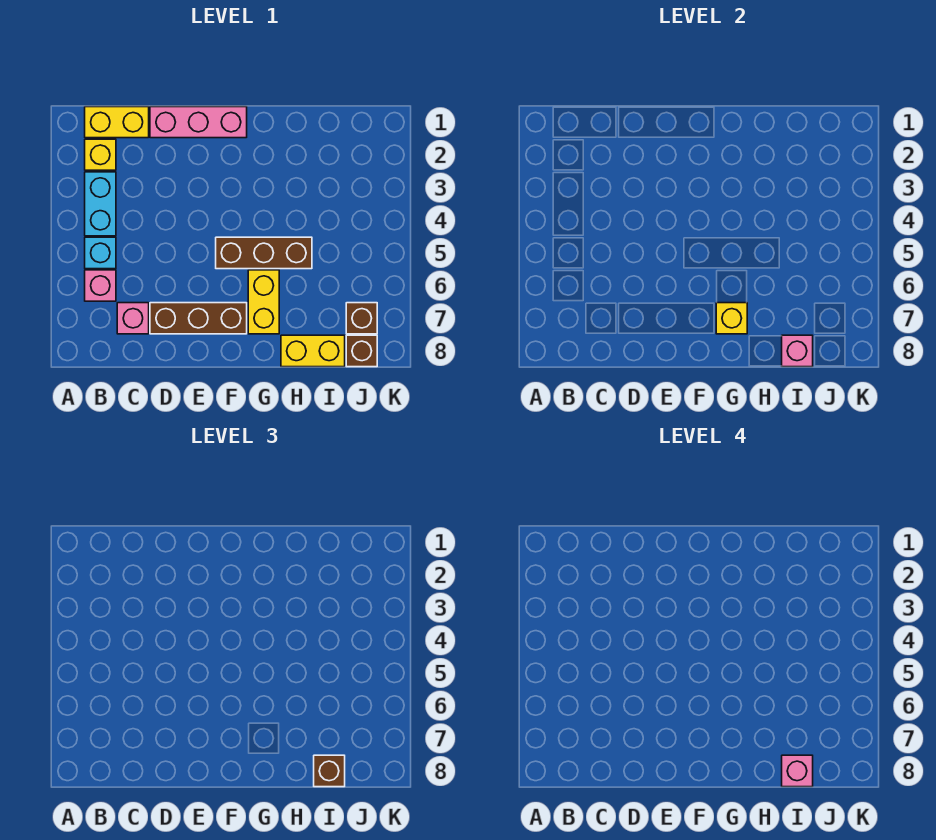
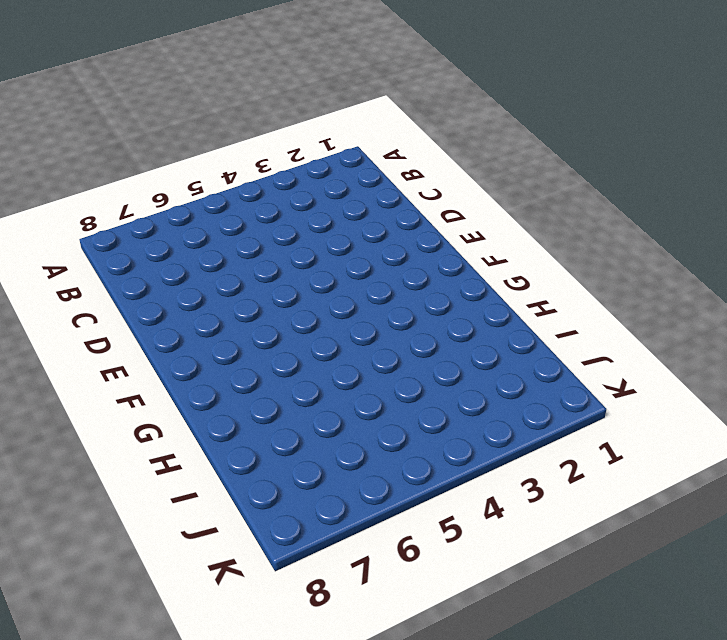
none -> yellow brick B1:C1 level 1
none -> yellow brick B2 level 1
none -> cyan brick B3:B4 level 1

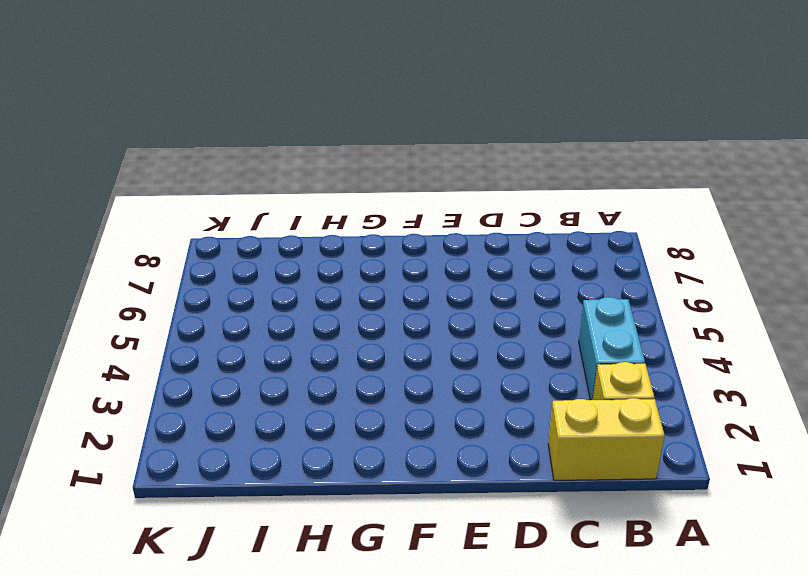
none -> cyan brick B5 level 1
none -> pink brick B6 level 1
none -> pink brick C7 level 1

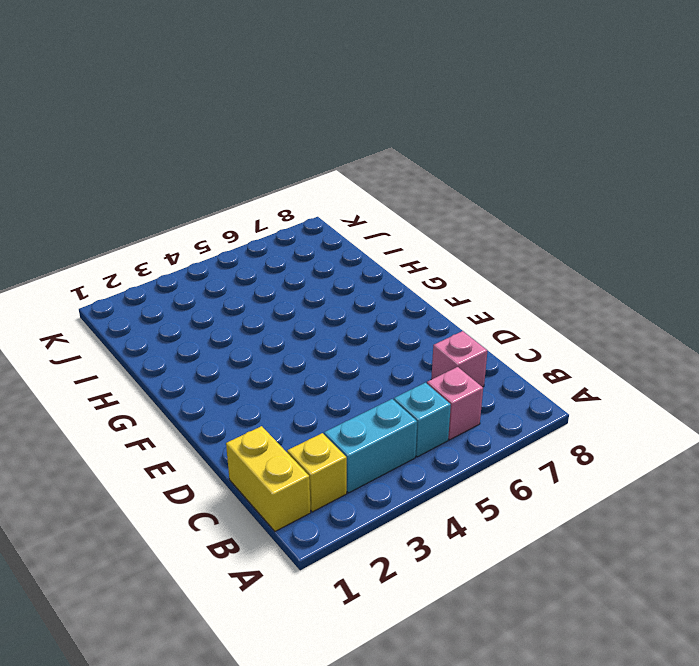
none -> pink brick D1:F1 level 1
none -> brown brick D7:F7 level 1
none -> brown brick F5:H5 level 1

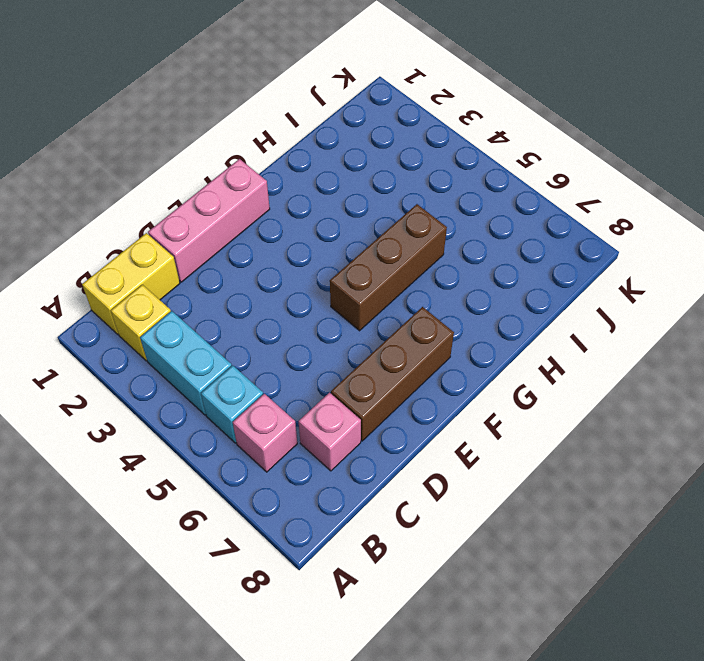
none -> yellow brick G6:G7 level 1
none -> yellow brick H8:I8 level 1
none -> brown brick J7 level 1

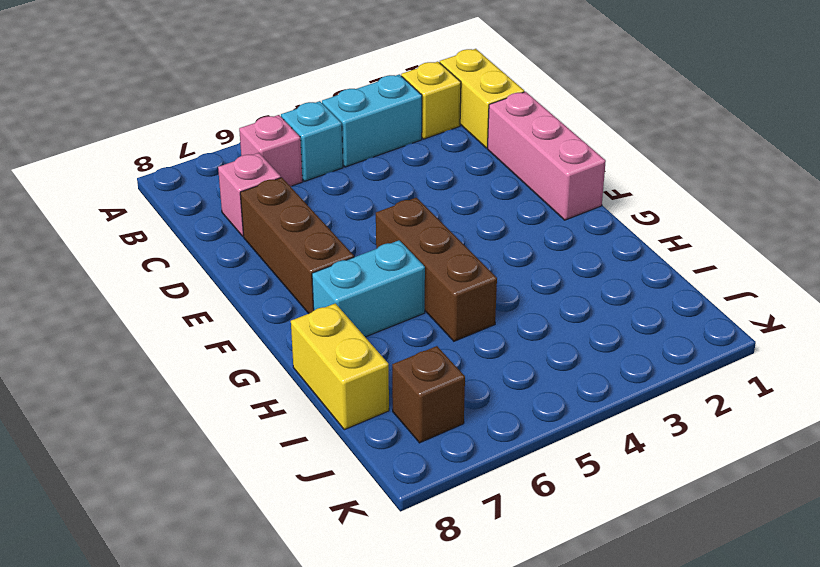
cyan brick G6:G7 level 1 -> yellow brick G6:G7 level 1
none -> brown brick J8 level 1
none -> yellow brick G7 level 2
none -> pink brick I8 level 2

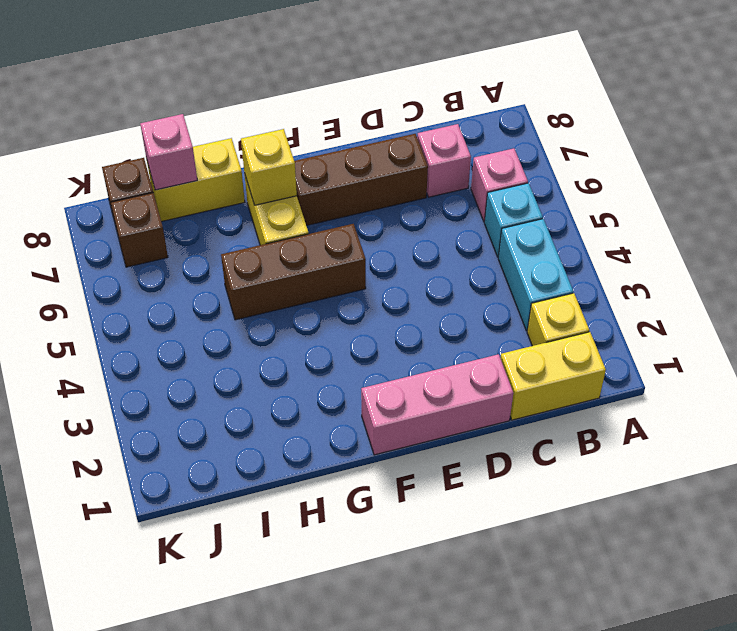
none -> brown brick I8 level 3
none -> pink brick I8 level 4

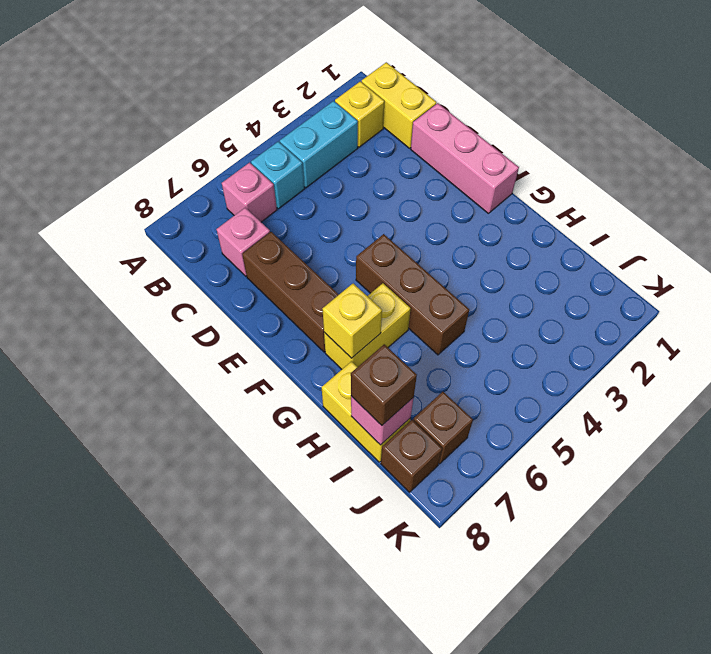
none -> pink brick I8 level 4

